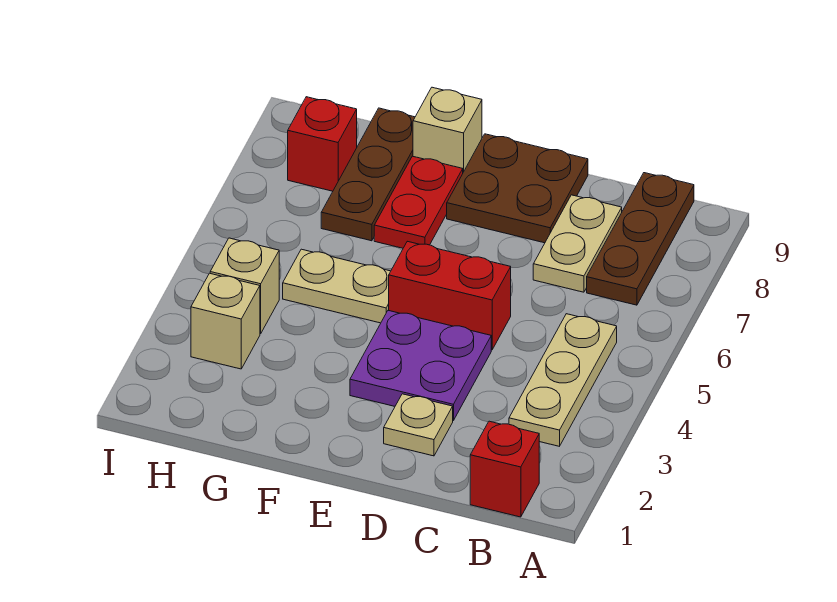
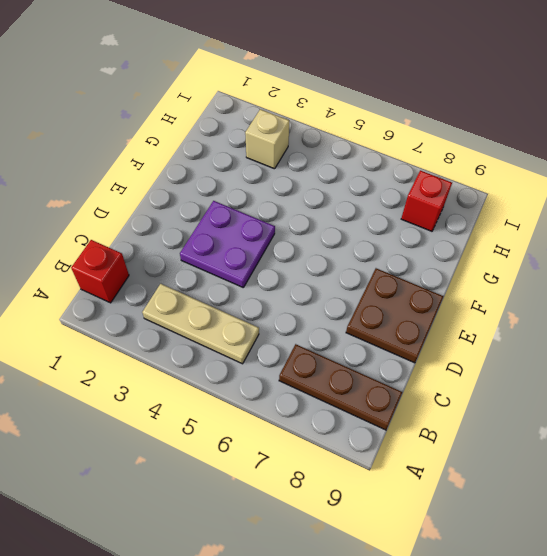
none -> tan plate C7:C8 level 1
none -> tan plate D2 level 1
none -> red brick D5:E5 level 1

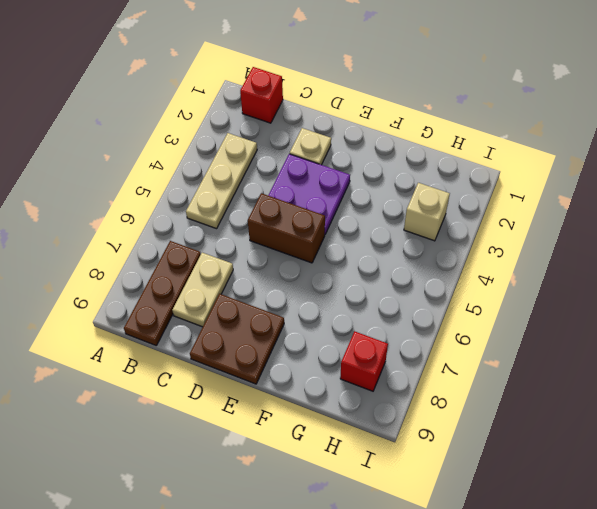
brown brick D5:E5 level 1 -> red brick D5:E5 level 1
none -> tan plate F5:G5 level 1
none -> red plate F7:F8 level 1
none -> tan brick F9 level 1

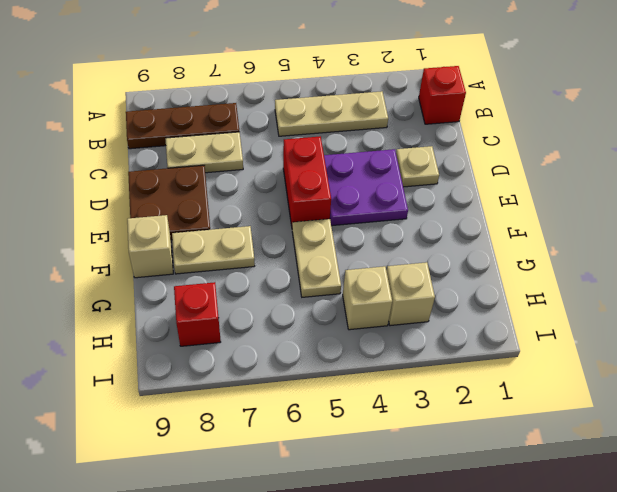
tan plate F7:F8 level 1 -> red plate F7:F8 level 1
none -> brown plate G7:G9 level 1

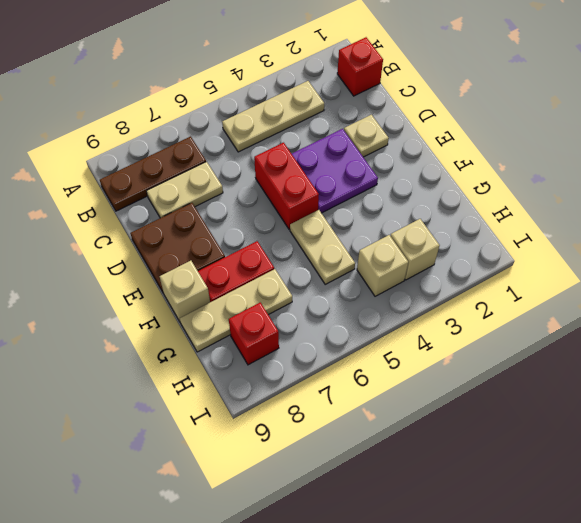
tan plate G7:G9 level 1 -> brown plate G7:G9 level 1

